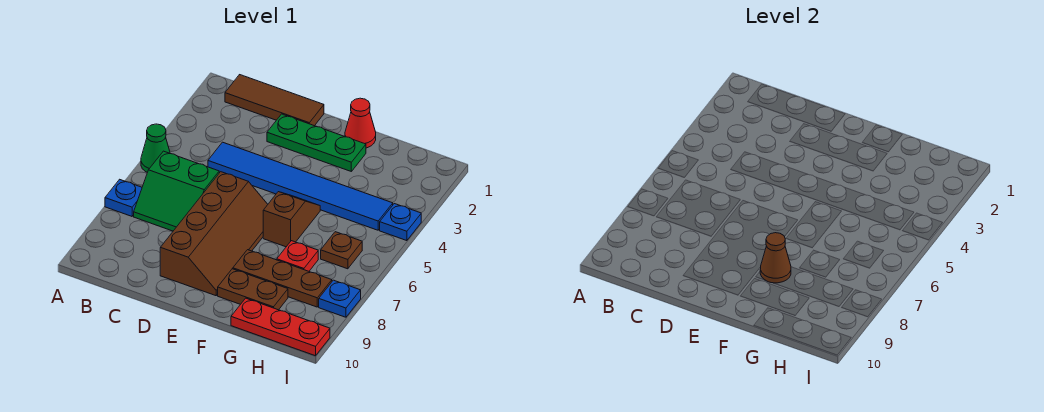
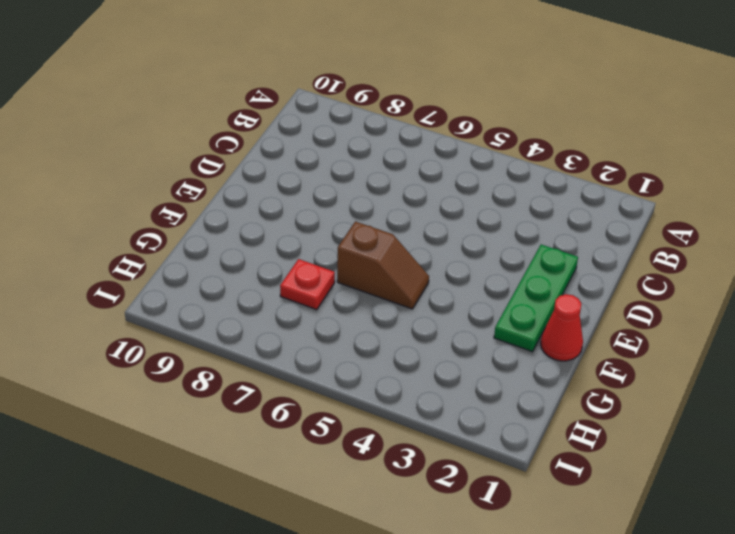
none -> green cone A5 level 1
none -> blue plate A7 level 1
none -> brown tile B1:D1 level 1

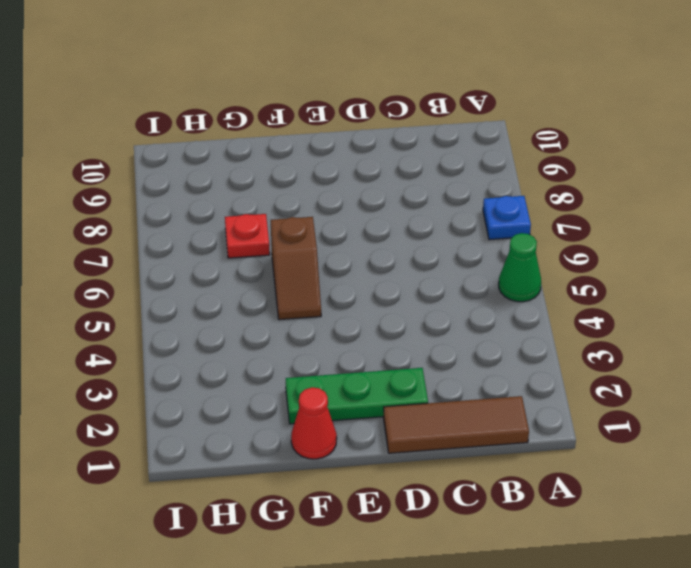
none -> green slope B6:C7 level 1 top 6
none -> blue tile C4:H4 level 1
none -> brown slope D6:E9 level 1 top D

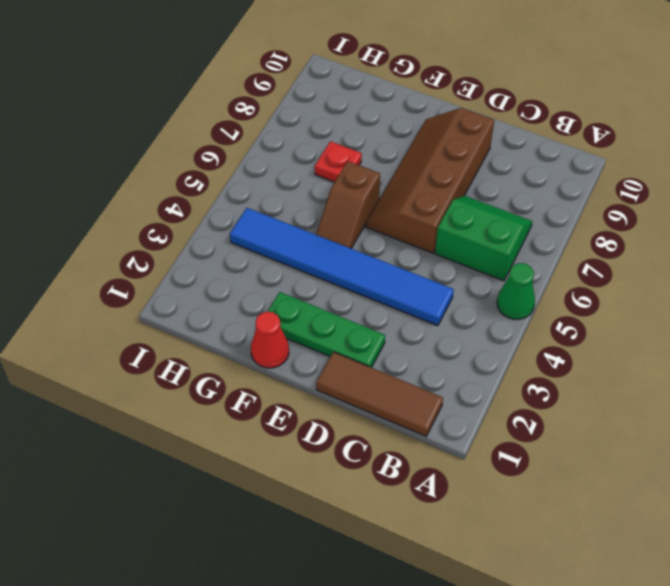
none -> blue plate A7 level 1
none -> brown plate F8:H8 level 1
none -> brown plate F9:G9 level 1

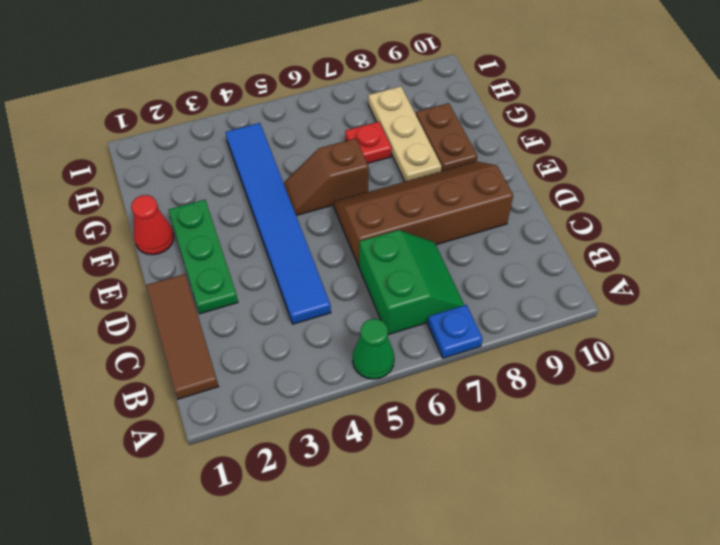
tan plate F8:H8 level 1 -> brown plate F8:H8 level 1
none -> red plate G10:I10 level 1
none -> brown plate H6 level 1
none -> blue plate I4 level 1

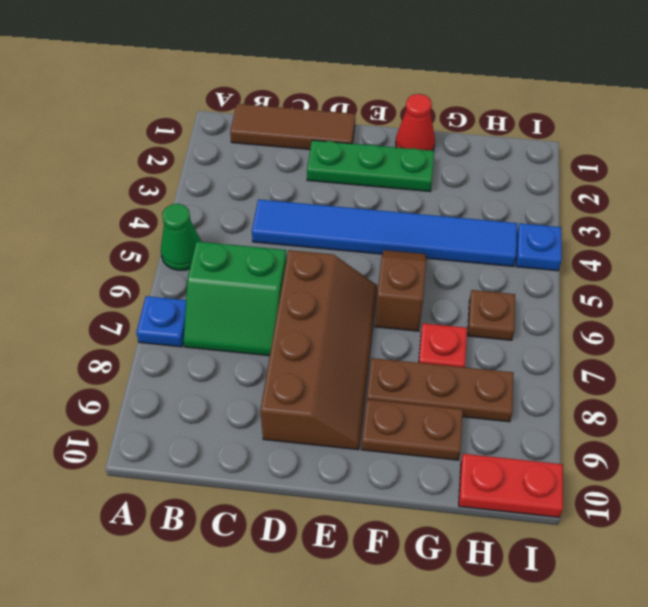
red plate H10:I10 level 1 -> red plate G10:I10 level 1
none -> blue plate I8 level 1
none -> brown cone F8 level 2

